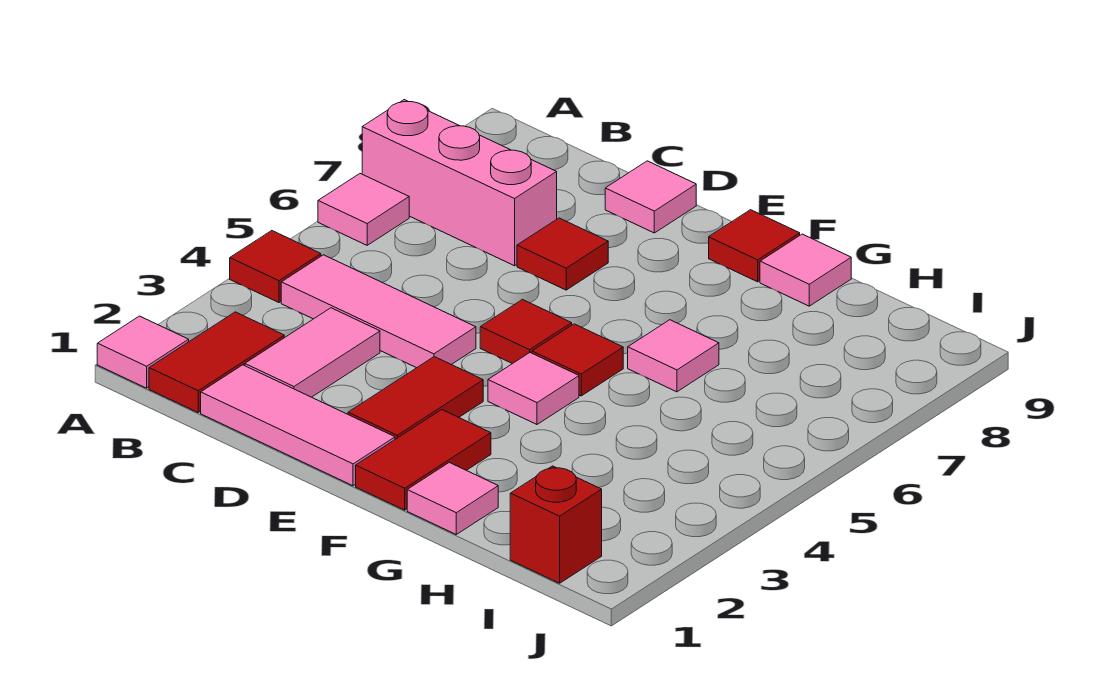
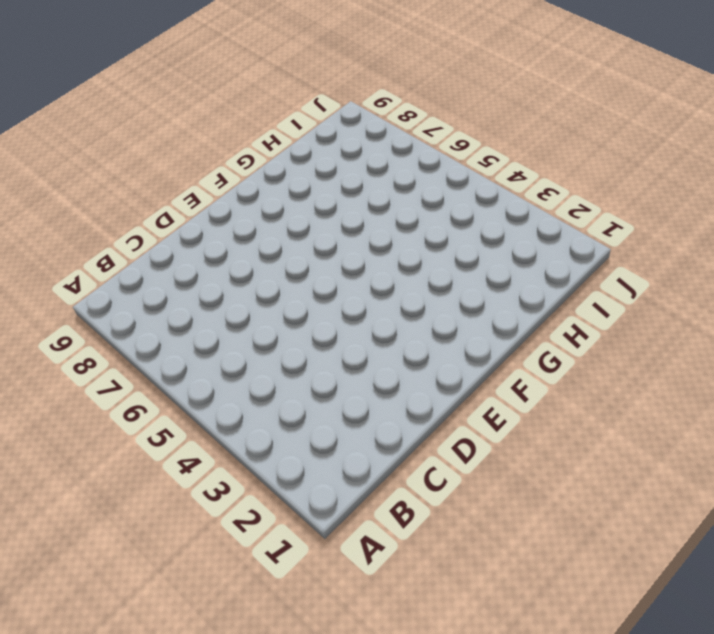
none -> pink tile A1 level 1
none -> red tile A4 level 1
none -> pink tile A6 level 1

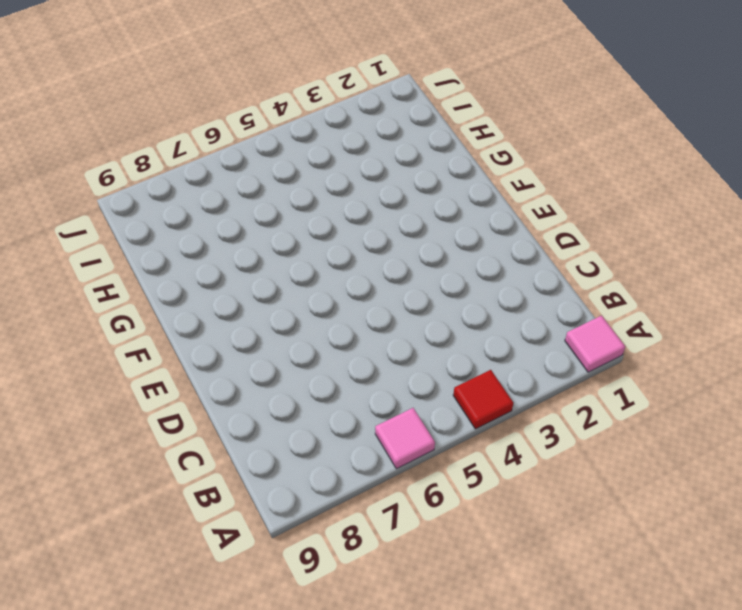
none -> pink brick A7:C7 level 1
none -> red tile B1:B2 level 1
none -> pink tile B4:D4 level 1

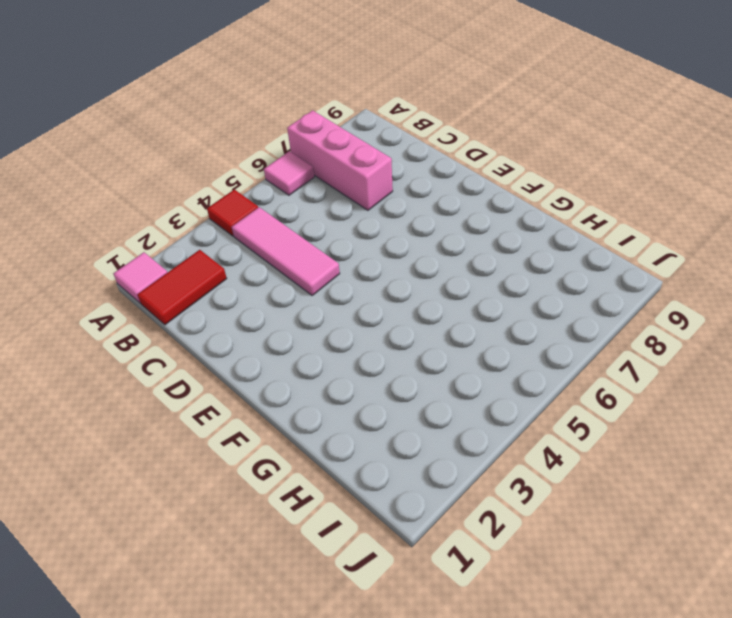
none -> pink tile C1:E1 level 1
none -> pink tile C2:C3 level 1
none -> red tile D7 level 1

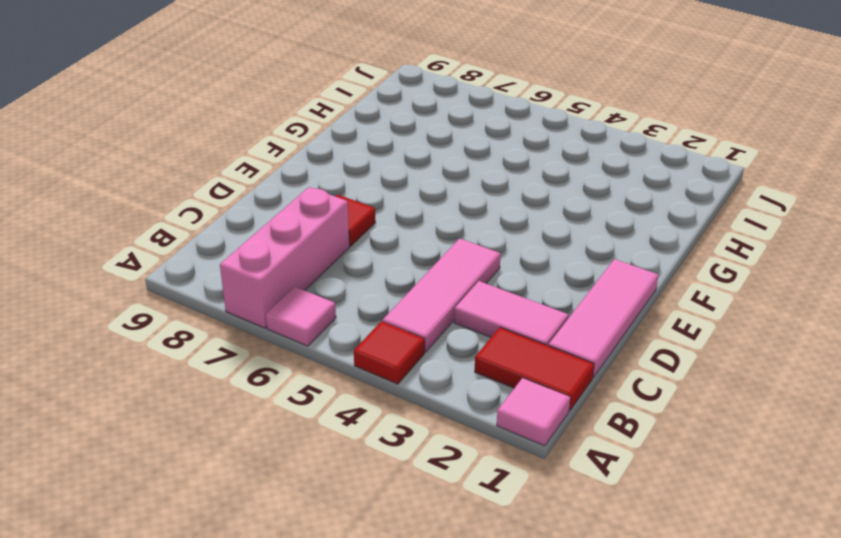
none -> pink tile D9 level 1
none -> red tile E2:E3 level 1
none -> red tile E5 level 1

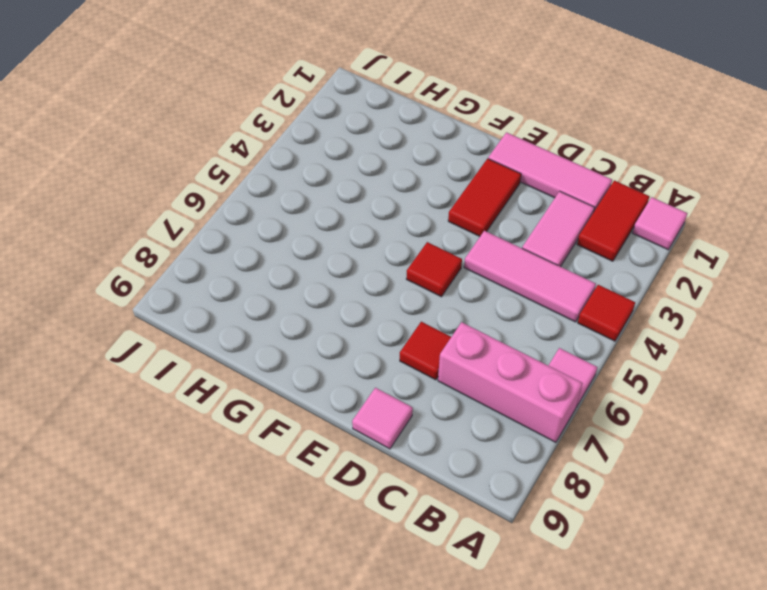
none -> red tile F1:F2 level 1
none -> pink tile F4 level 1
none -> red tile F5 level 1

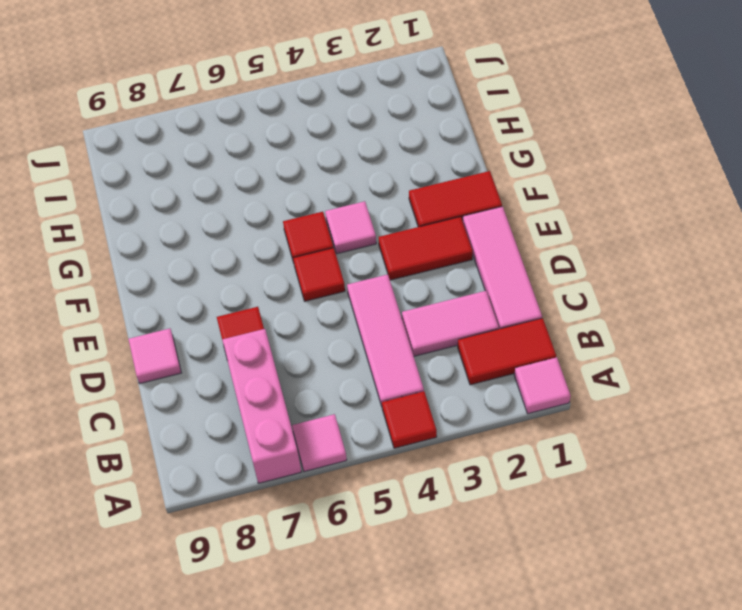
none -> red tile F9 level 1
none -> pink tile G1 level 1
none -> pink tile G6 level 1

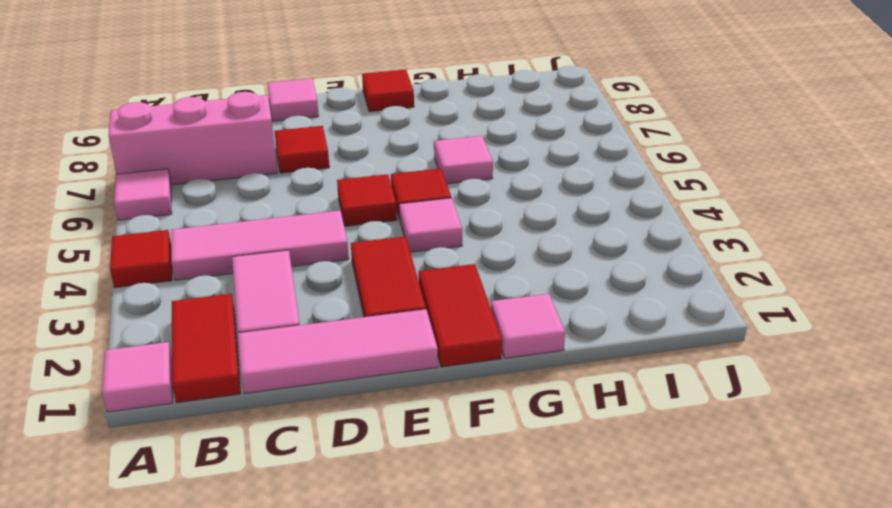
none -> pink tile G9 level 1
none -> red brick I1 level 1

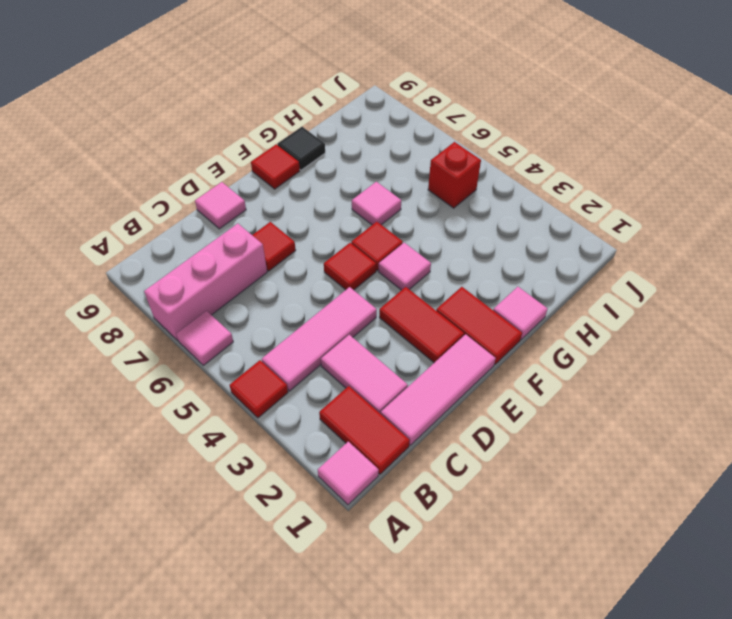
black tile G9 level 1 -> pink tile G9 level 1
red brick I5 level 1 -> red brick I1 level 1

